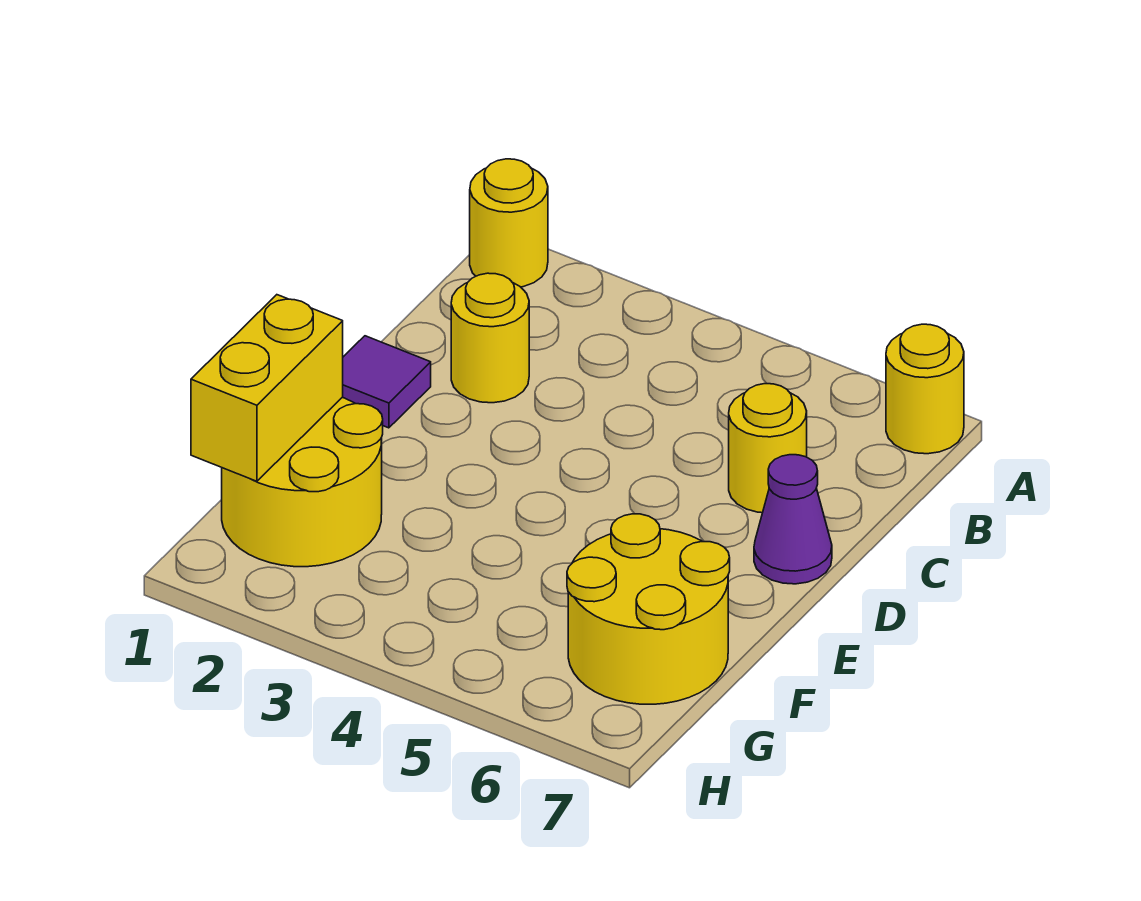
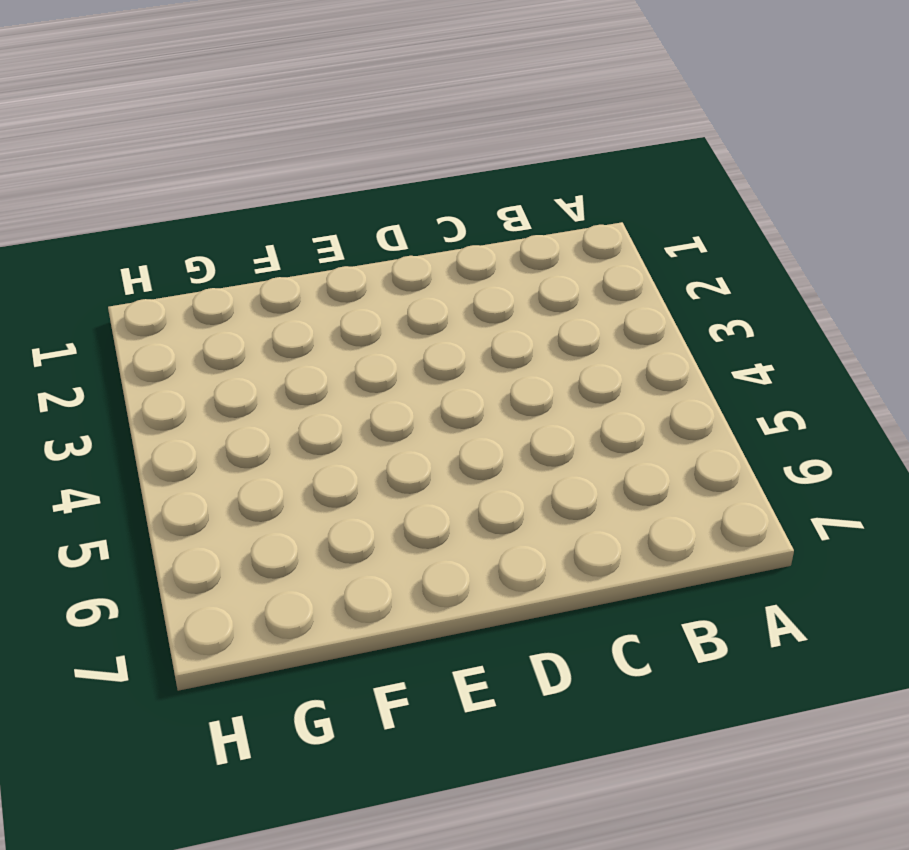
none -> yellow round brick A1 level 1
none -> yellow round brick A7 level 1

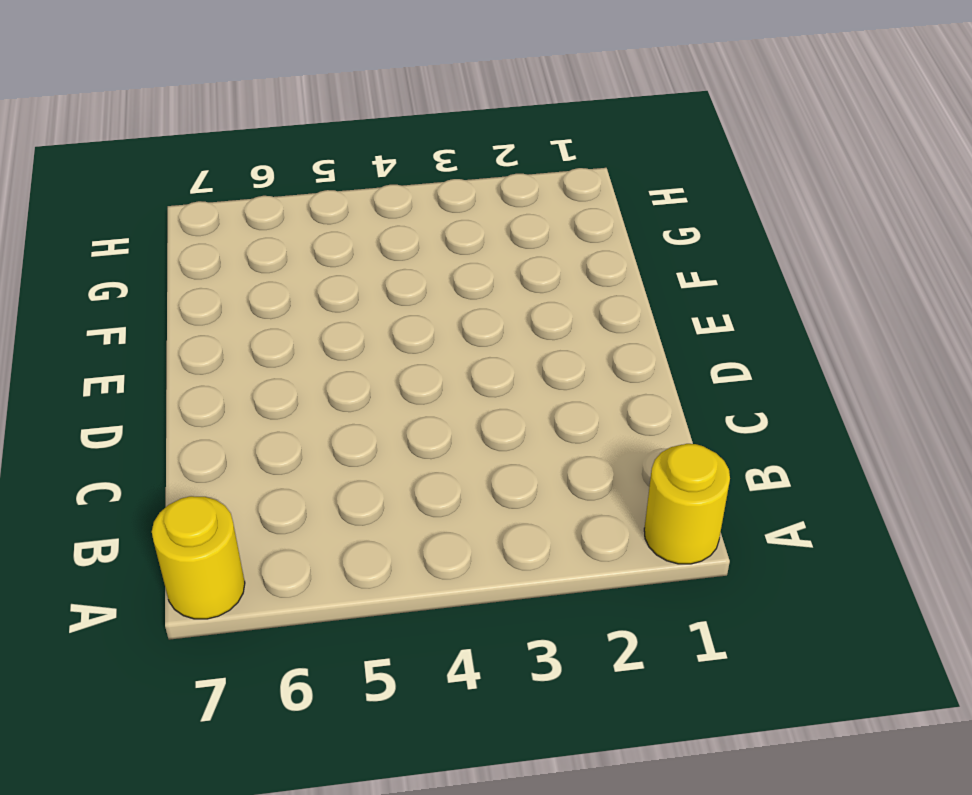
none -> yellow round brick C2 level 1
none -> yellow round brick C6 level 1

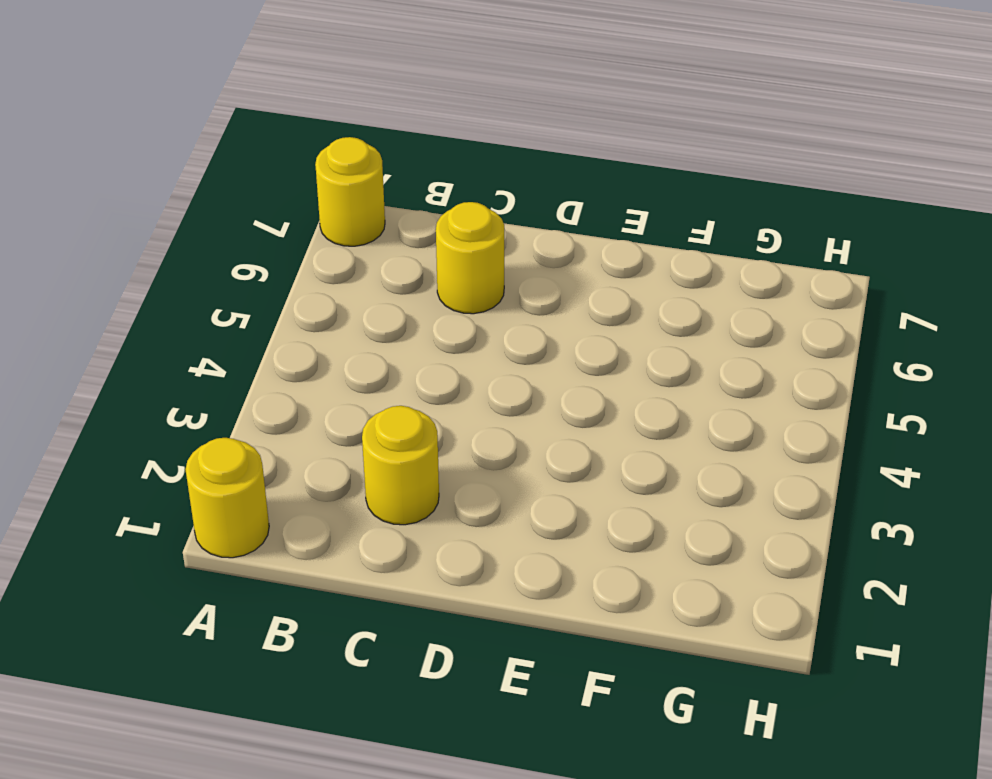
none -> purple tile D1 level 1
none -> purple cone D7 level 1

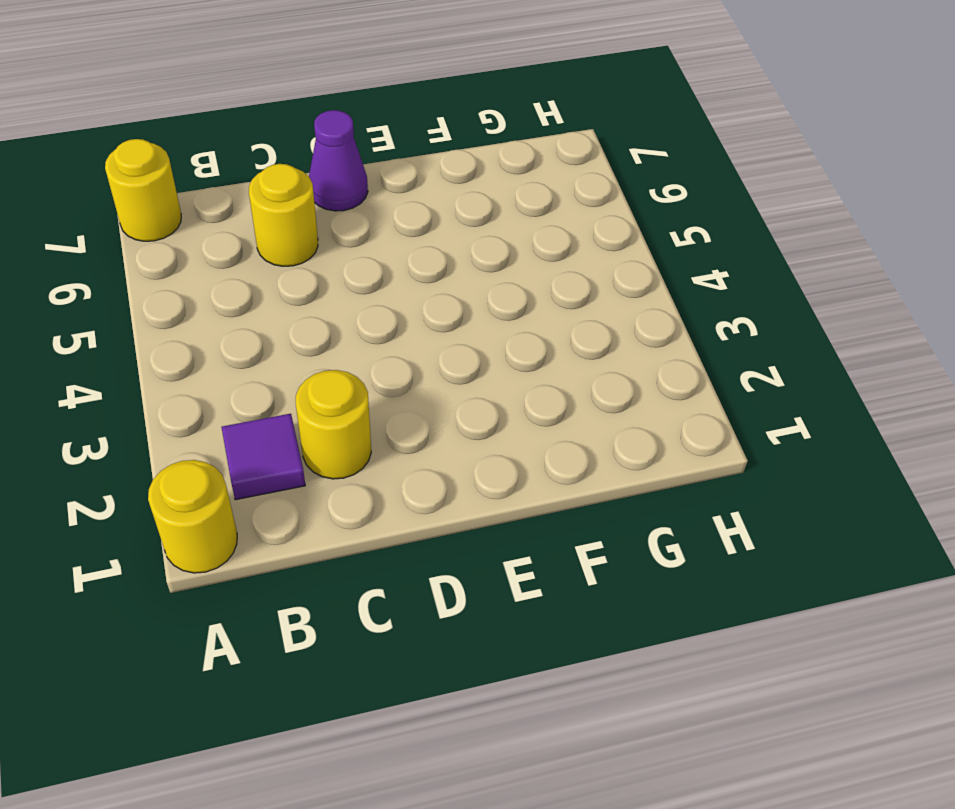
purple tile B2 level 1 -> purple tile D1 level 1
none -> yellow round brick F1:G2 level 1
none -> yellow round brick F6:G7 level 1

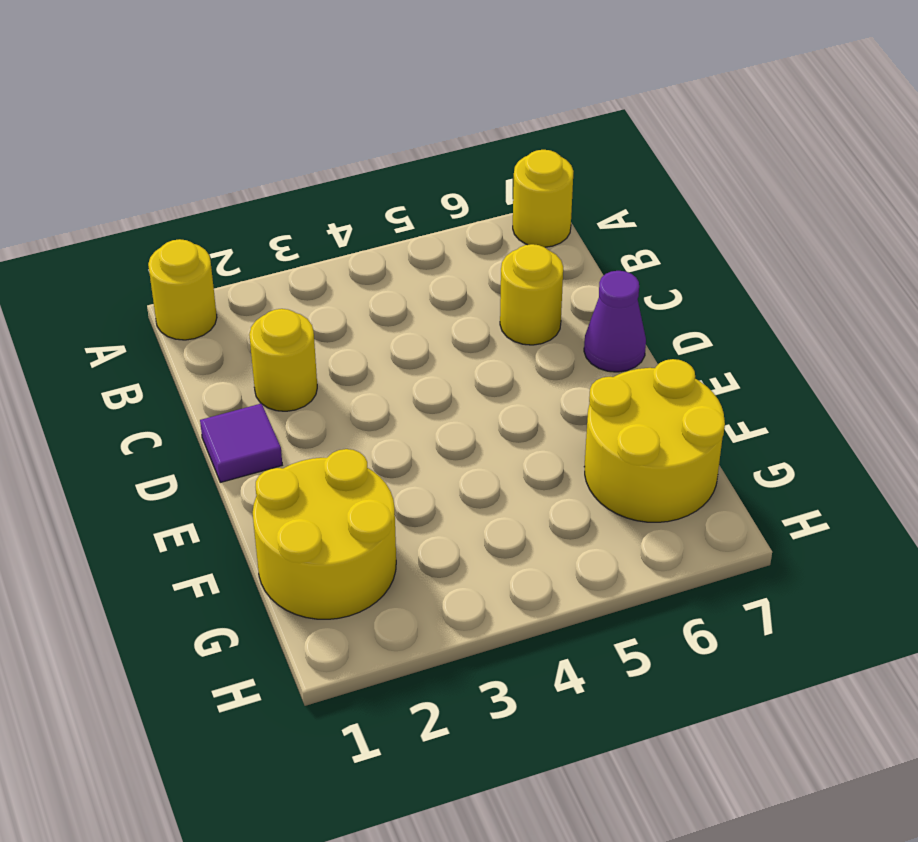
none -> yellow brick F1:G1 level 2

